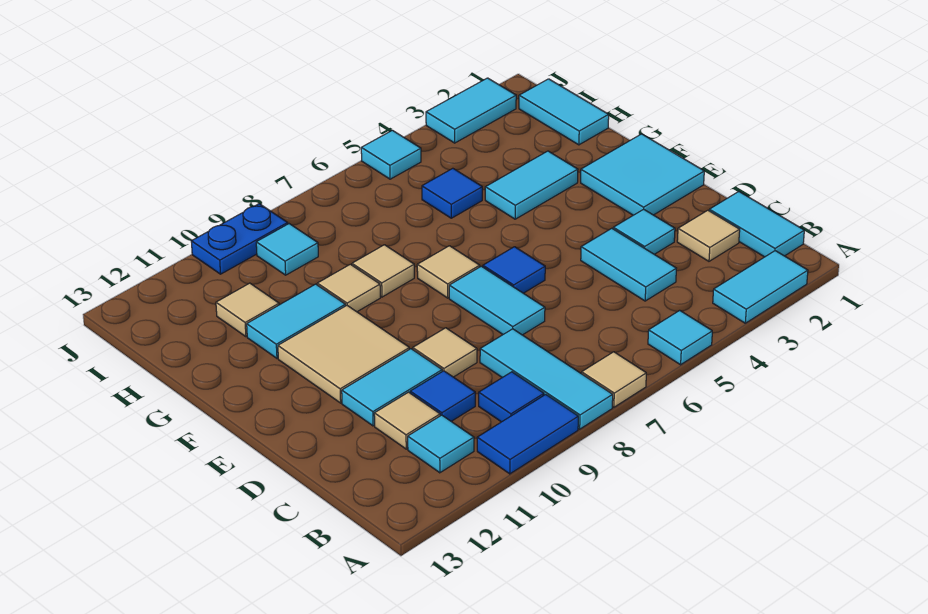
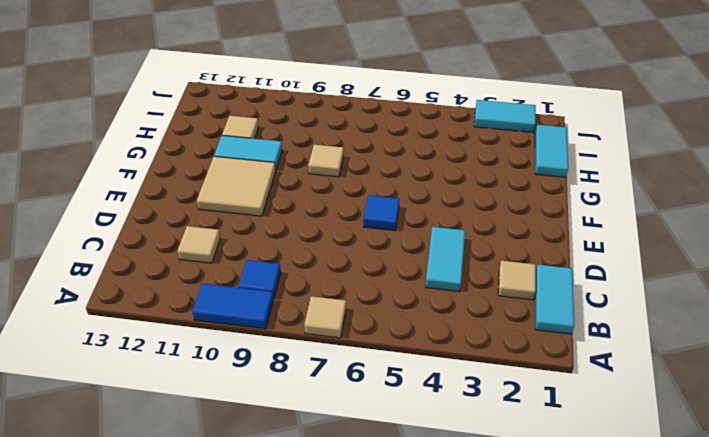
none -> cyan tile A2:A3 level 1
none -> cyan tile A5 level 1
none -> cyan tile A8:C8 level 1
none -> cyan tile B11 level 1

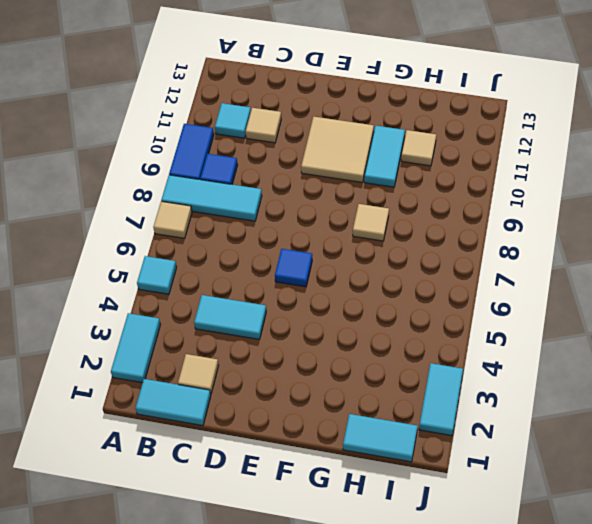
none -> blue tile C10 level 1
none -> cyan tile D3 level 1
none -> cyan tile D7:E7 level 1
none -> tan tile D9 level 1

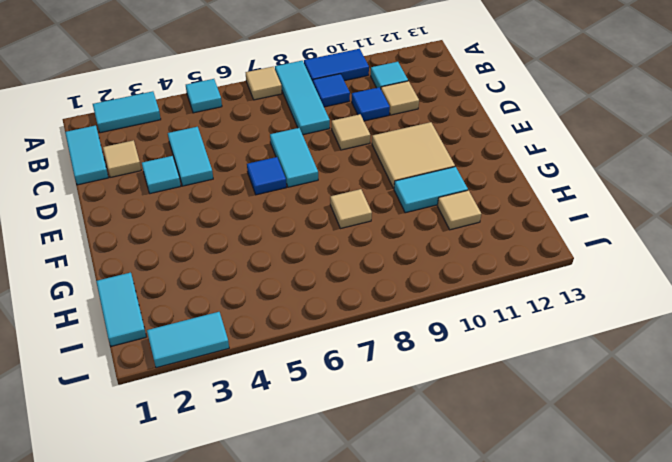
none -> cyan tile D10:D11 level 1
none -> cyan tile E1:F2 level 1
none -> tan tile F7 level 1
none -> cyan tile G3:G4 level 1

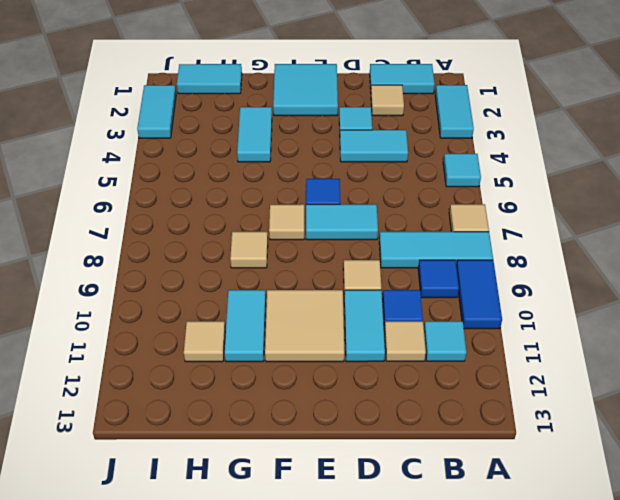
none -> tan tile G9 level 1
none -> blue tile H5 level 1
none -> cyan tile I9 level 1
none -> cyan tile J5 level 1

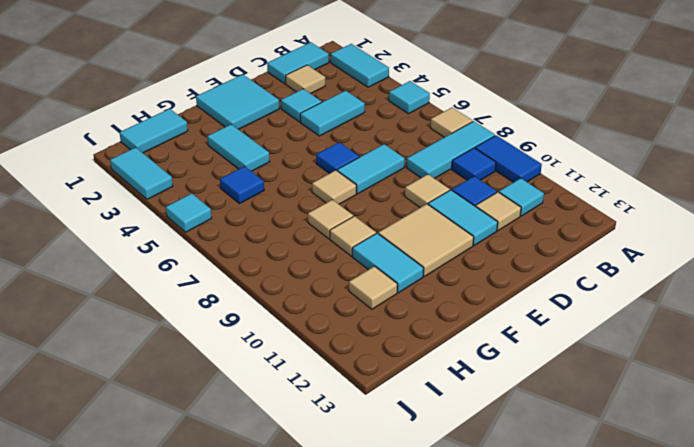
none -> cyan tile I9 level 1
none -> blue plate J9:J10 level 1

